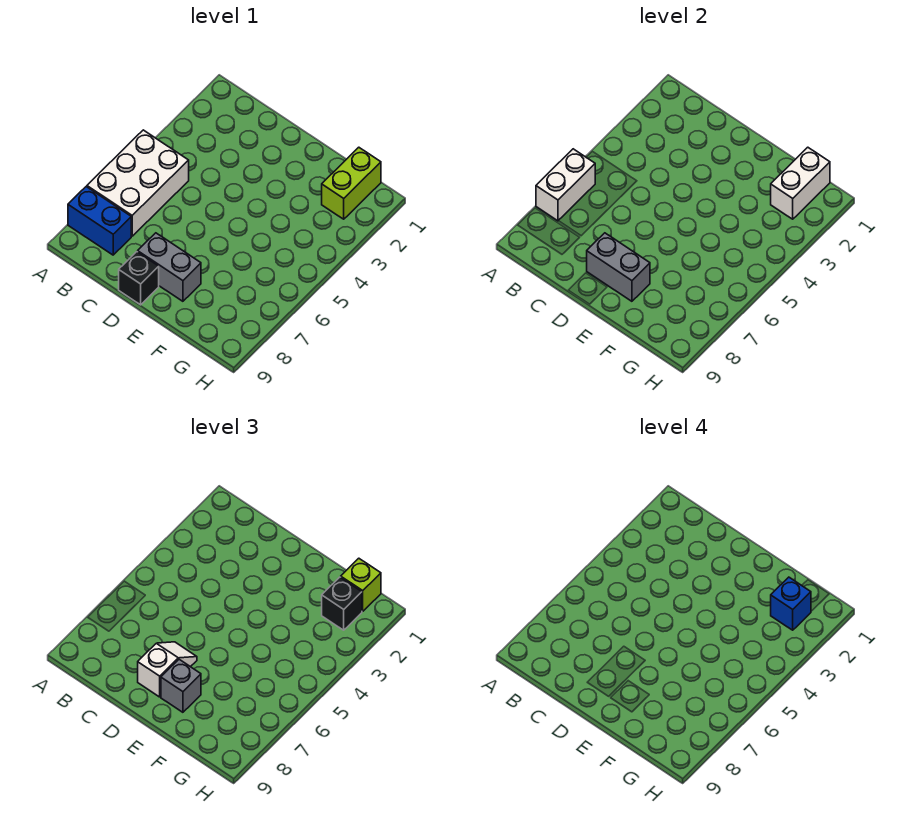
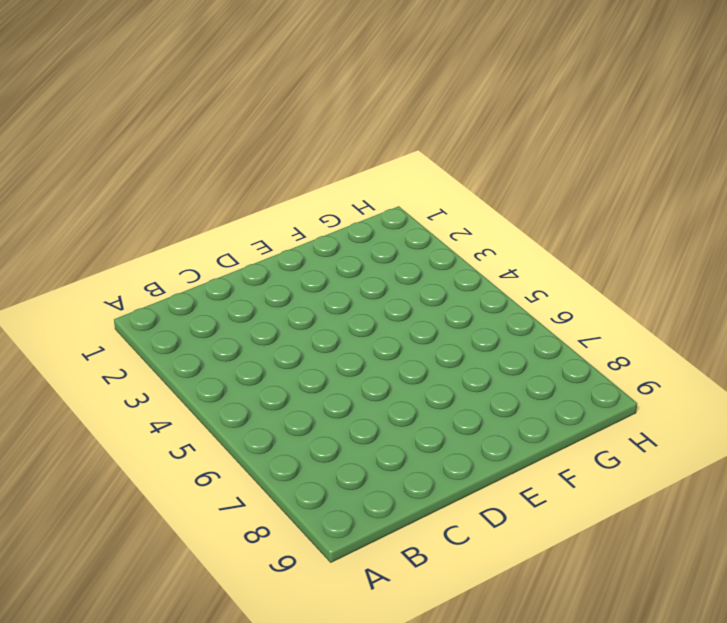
none -> white brick A5:B7 level 1
none -> blue brick A8:B8 level 1
none -> grey brick D8:E8 level 1

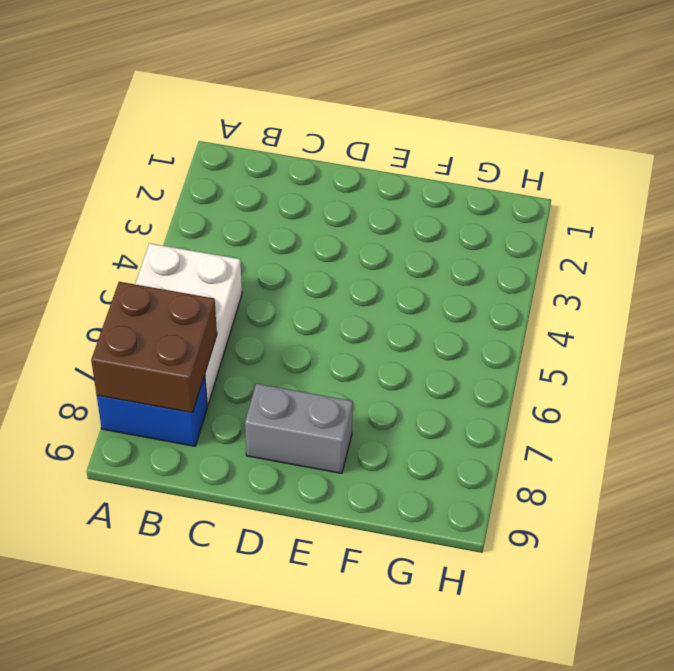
brown brick A7:B8 level 2 -> white brick A6:A7 level 2
none -> black brick D9 level 1
none -> lime brick G1:G2 level 1
none -> grey brick D8:E8 level 2

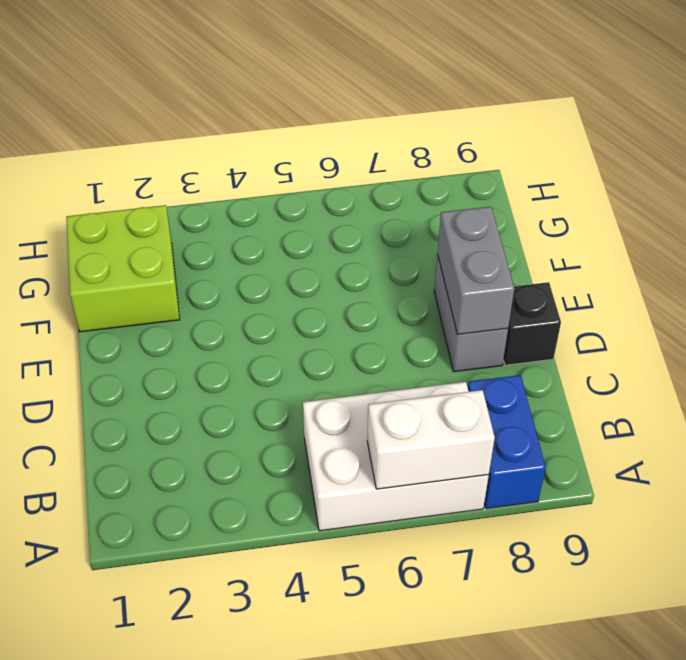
lime brick F1:G2 level 1 -> lime brick G1:G2 level 1
none -> white brick G1:G2 level 2
none -> white slope D7:D8 level 3 top 8
none -> grey brick E8 level 3

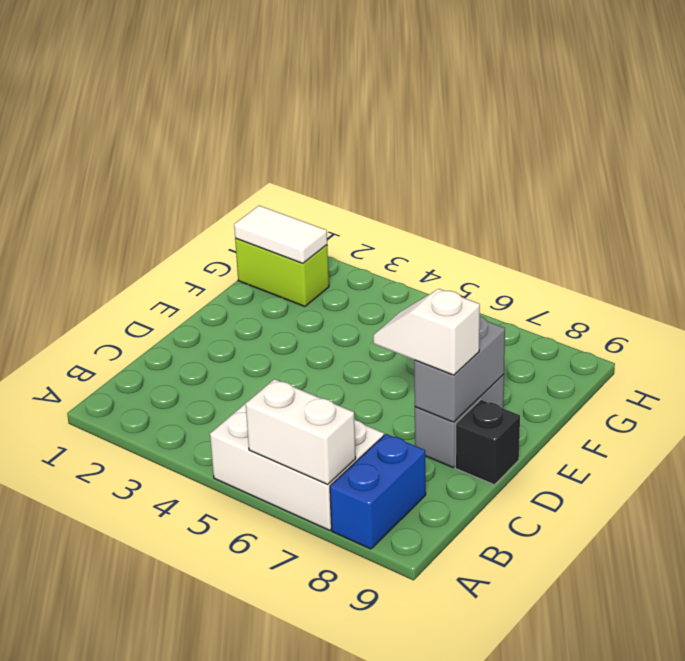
white tile G1:G2 level 2 -> white brick G1:G2 level 2
none -> grey brick E8 level 3
none -> lime brick G1 level 3
none -> black brick G2 level 3

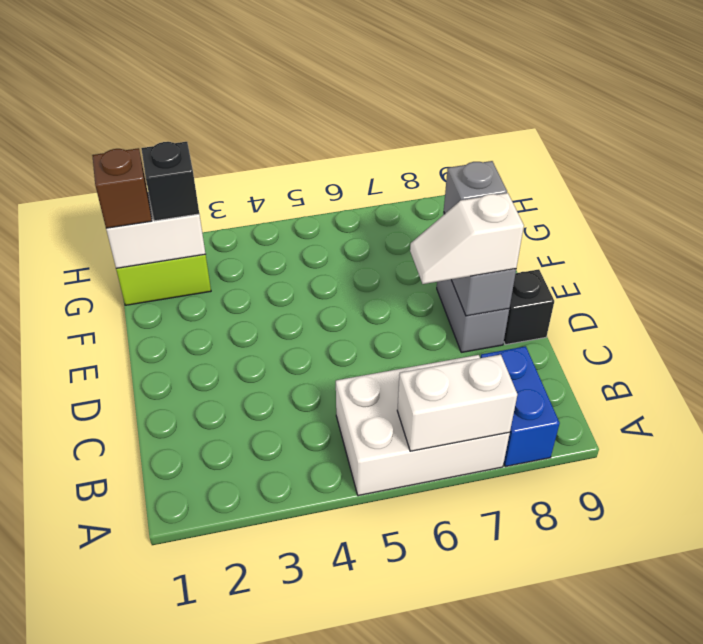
brown brick G1 level 3 -> lime brick G1 level 3
none -> blue brick G2 level 4

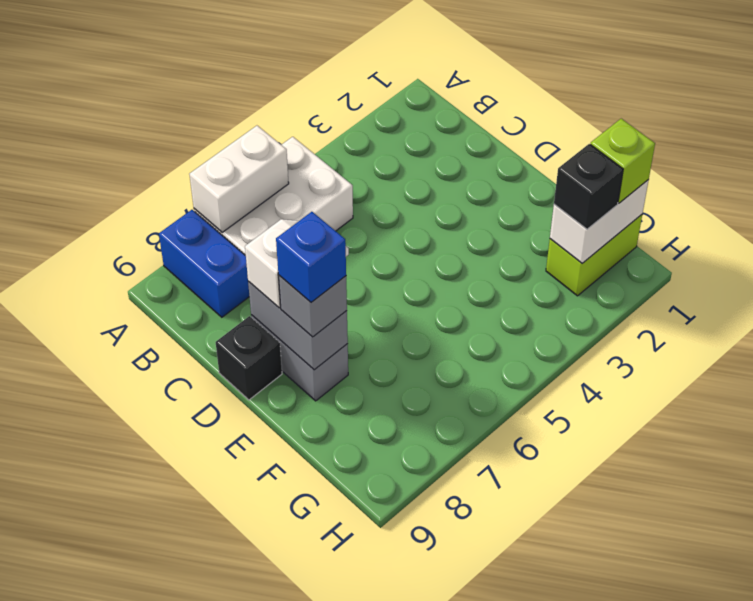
blue brick E8 level 4 -> blue brick G2 level 4

